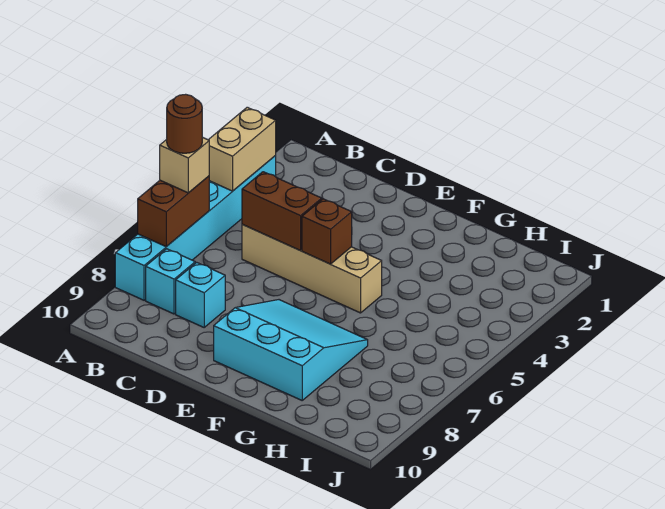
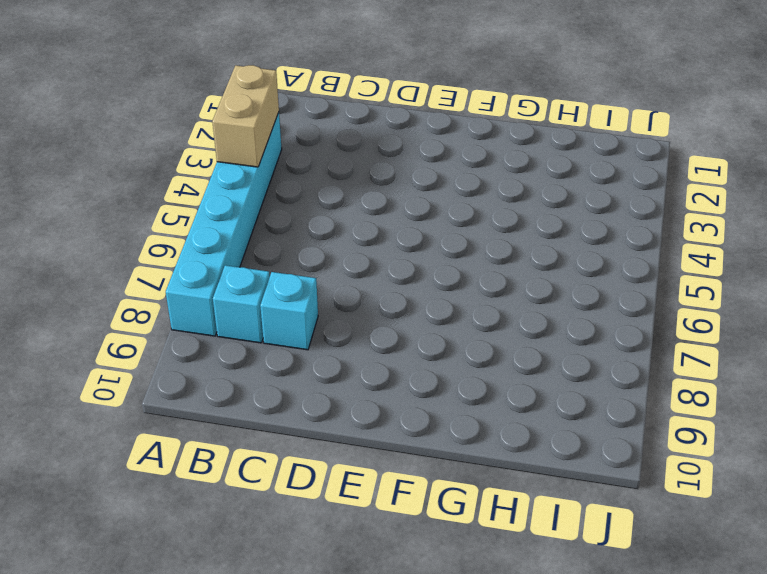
none -> tan brick C5:F5 level 1
none -> cyan slope E7:G9 level 1 top 9

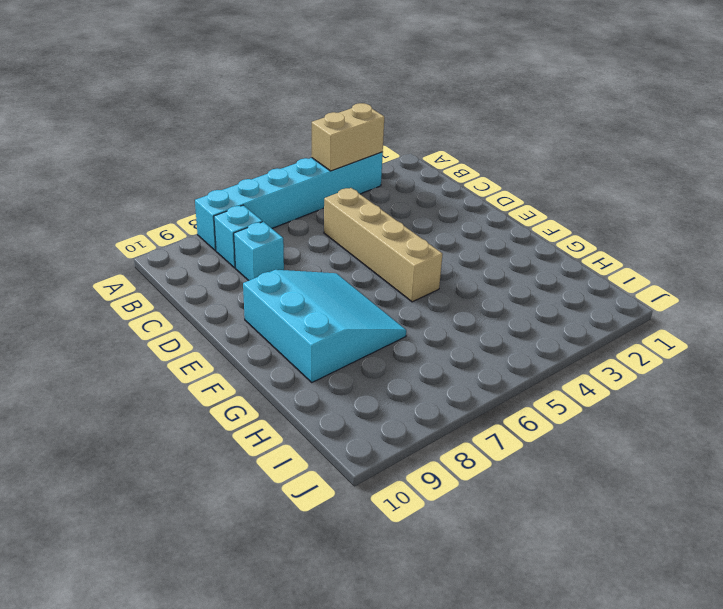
none -> brown brick A6:A7 level 2
none -> brown brick C5:D5 level 2

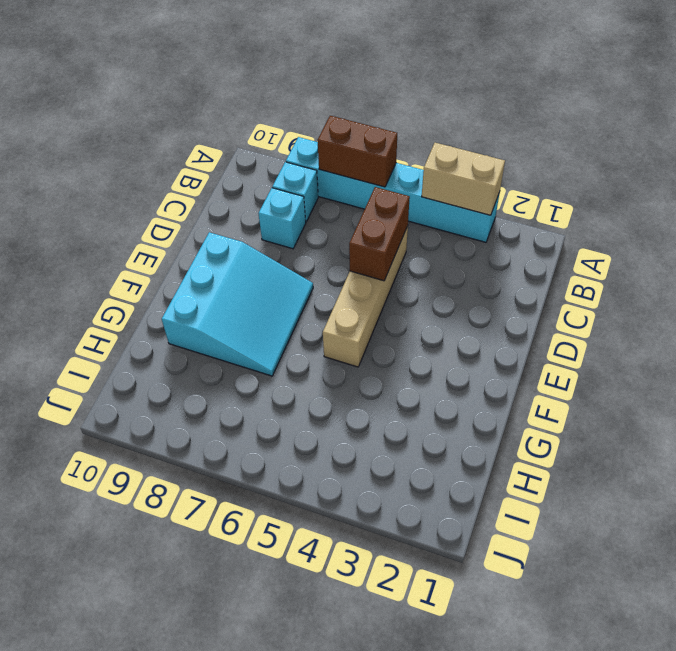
none -> brown brick E5 level 2
none -> tan brick A6 level 3

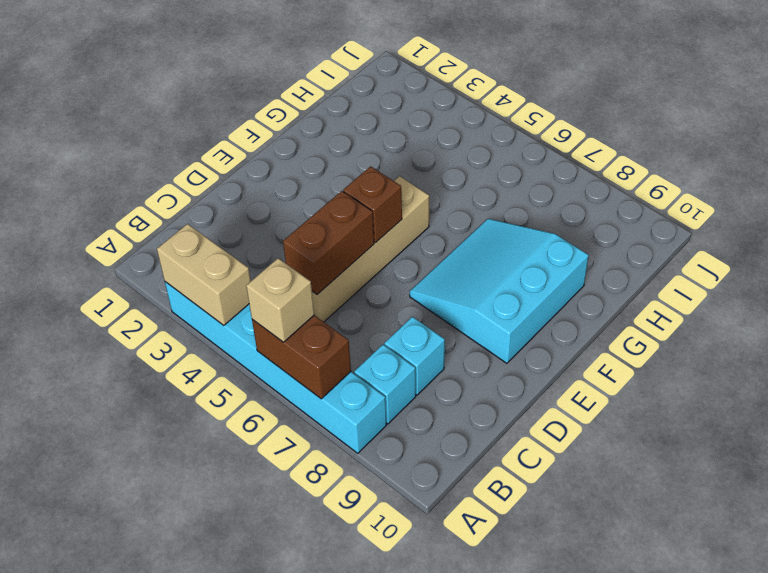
none -> brown round brick A6 level 4

